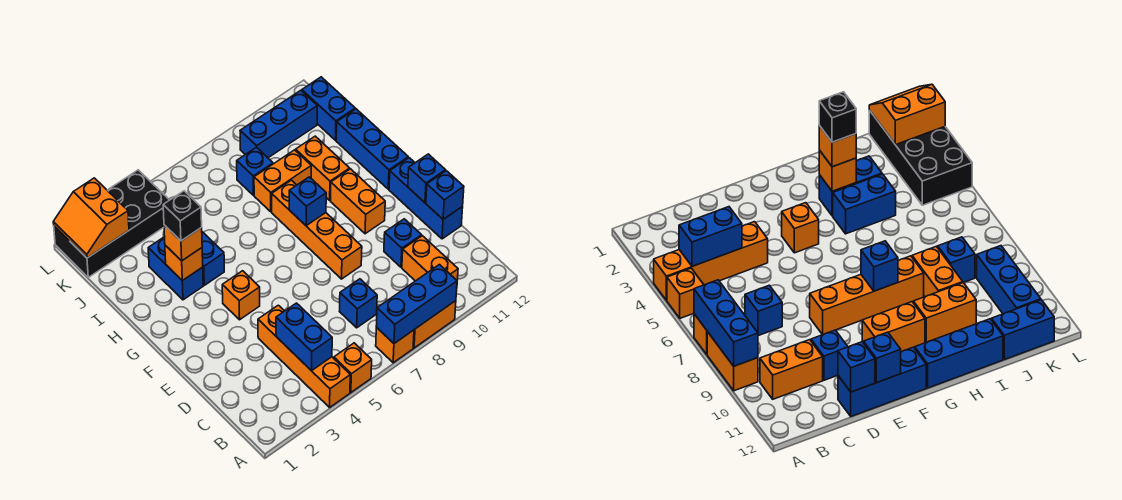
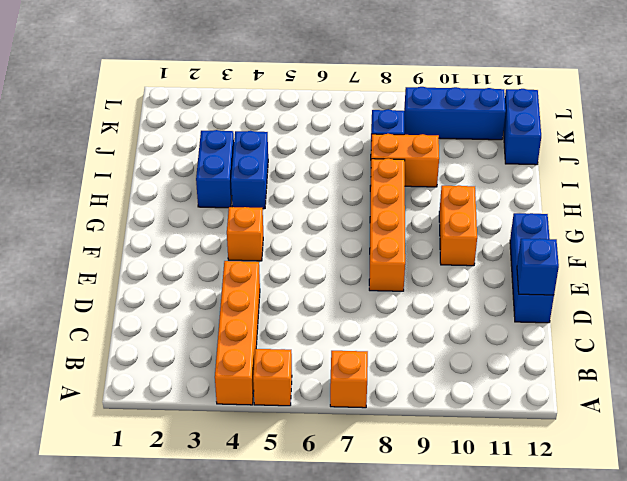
none -> orange brick A8:A9 level 1
none -> orange brick B10:C10 level 1
none -> blue brick C7 level 1

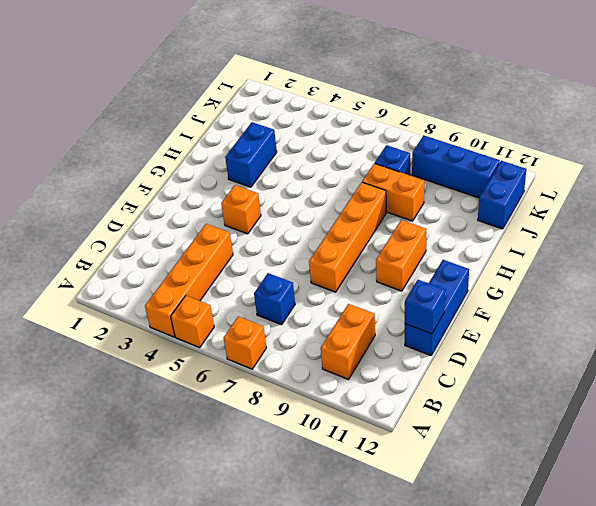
none -> orange brick A8:A9 level 1
none -> blue brick D10 level 1
none -> blue brick G12:I12 level 1

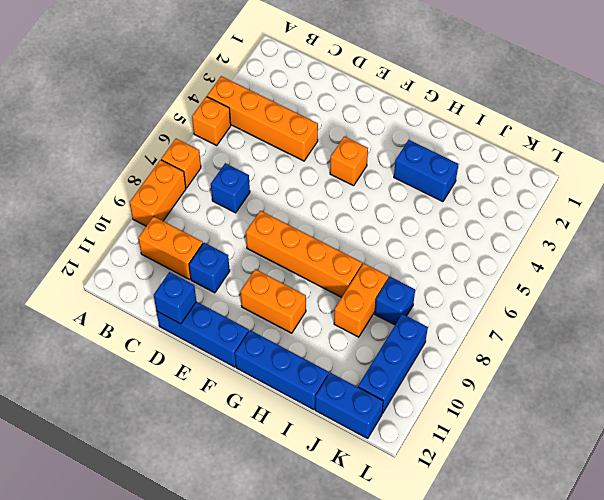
none -> blue brick H4:I4 level 1
none -> orange brick H10:I10 level 1
none -> black brick K1:L4 level 1

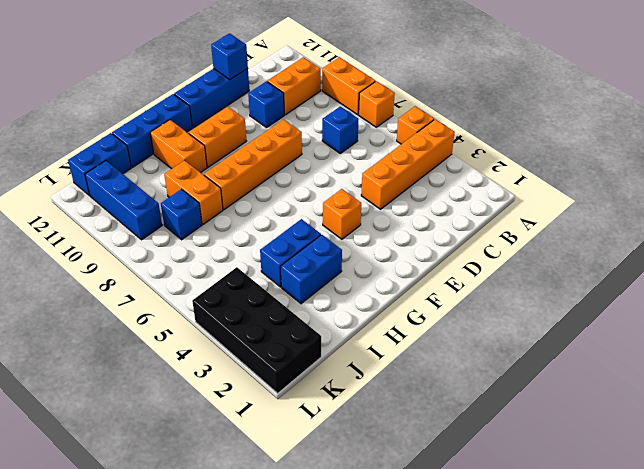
orange brick H10:H11 level 1 -> orange brick H10:I10 level 1
none -> blue brick A7:A9 level 2
none -> blue brick B4:C4 level 2
none -> blue brick E12 level 2

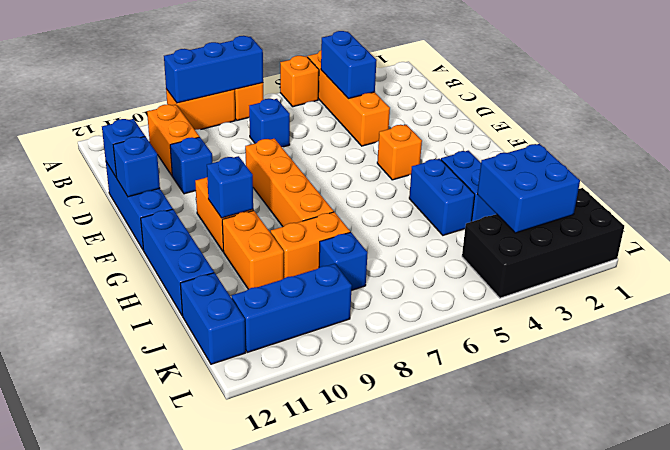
blue brick G10 level 2 -> blue brick G8 level 2
blue brick J2:K3 level 2 -> orange slope K1:L2 level 2 top 2
none -> orange brick H3 level 2
none -> orange brick H3 level 3
none -> black brick H3 level 4

